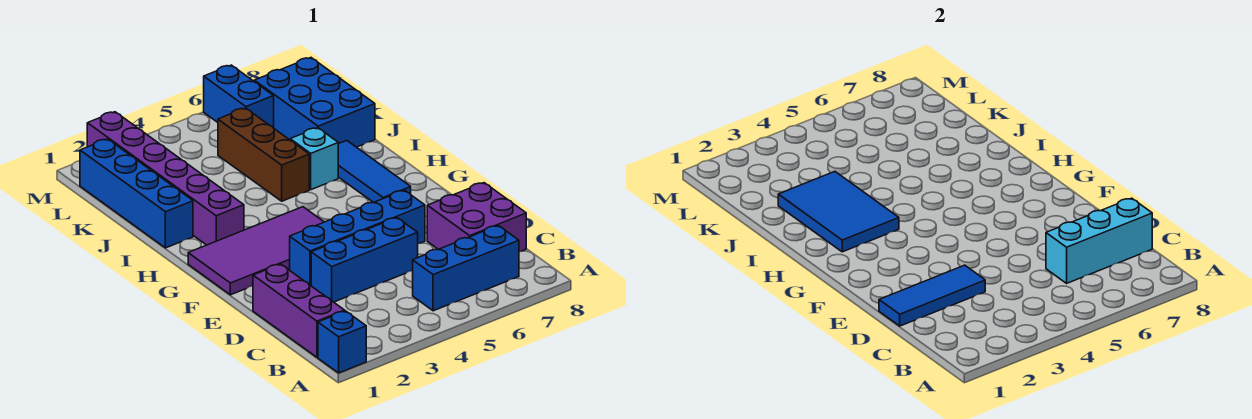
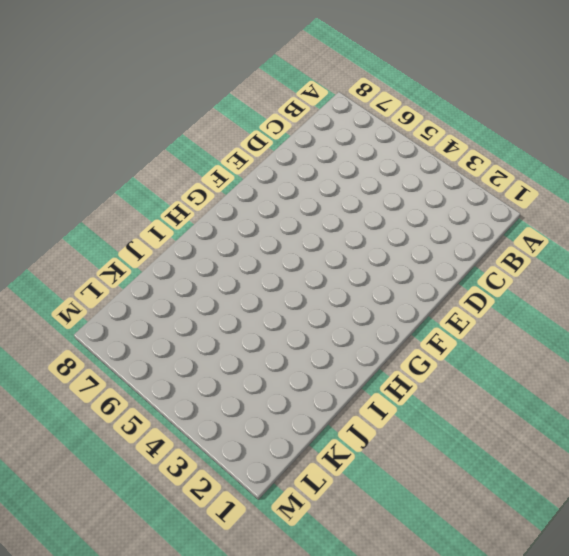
none -> blue brick A1 level 1
none -> purple brick B1:D1 level 1
none -> blue brick B5:B7 level 1

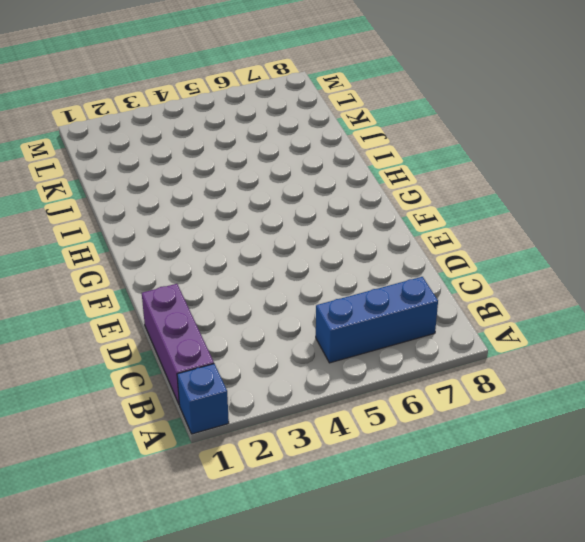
none -> purple brick C7:D8 level 1
none -> blue brick D3:D5 level 1
none -> blue brick E3:E6 level 1

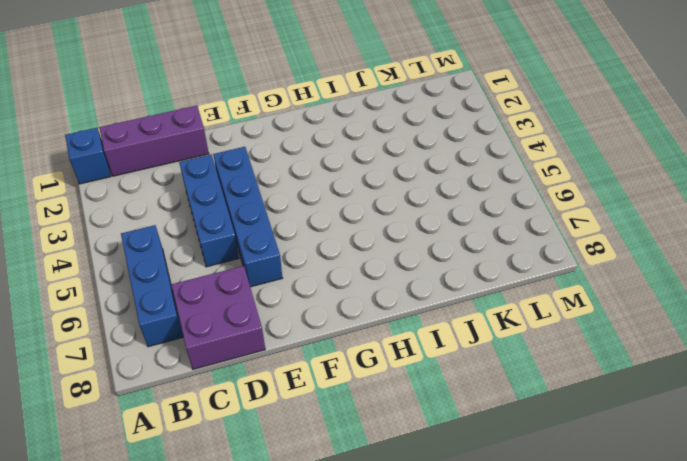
none -> purple tile F1:G4 level 1
none -> blue tile G7:I7 level 1
none -> purple brick H2:M2 level 1

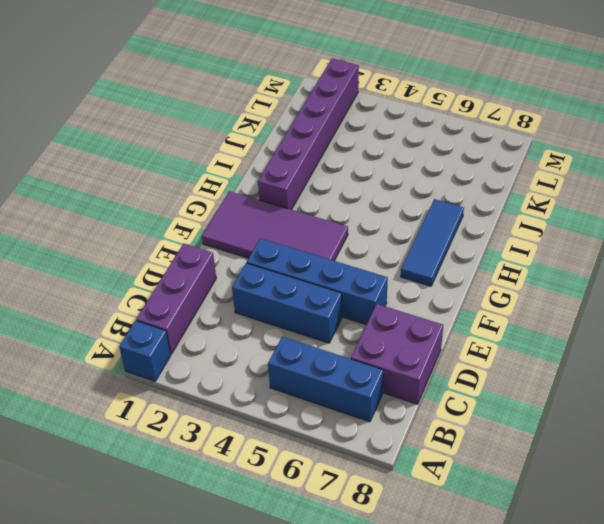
none -> blue brick I1:L1 level 1
none -> brown brick I5:K5 level 1
none -> cyan brick I6 level 1

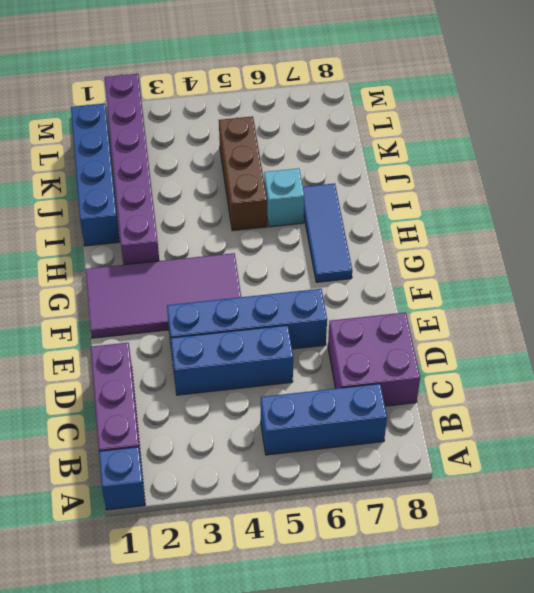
none -> blue brick J7:L8 level 1
none -> blue brick L6:M6 level 1
none -> cyan brick C6:C8 level 2

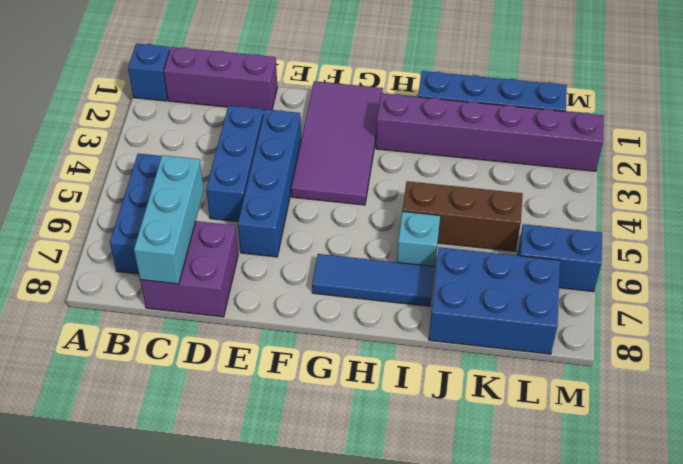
none -> blue tile D1:D3 level 2
none -> blue tile H2:J3 level 2

